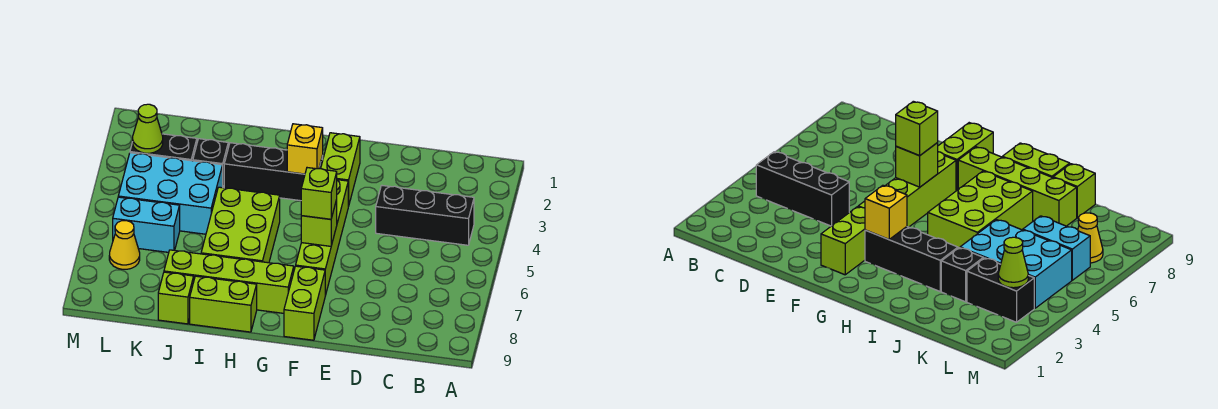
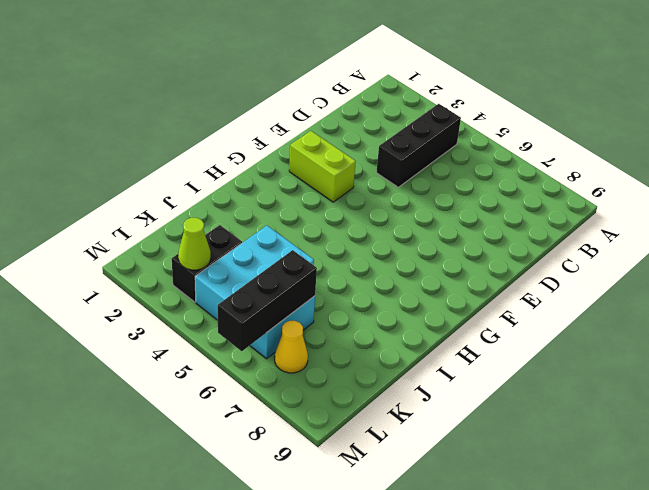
black brick K6:M6 level 2 -> black brick G3:I3 level 1
none -> lime brick F4:F7 level 1
none -> lime brick F8:F9 level 1
none -> lime brick G8:J8 level 1

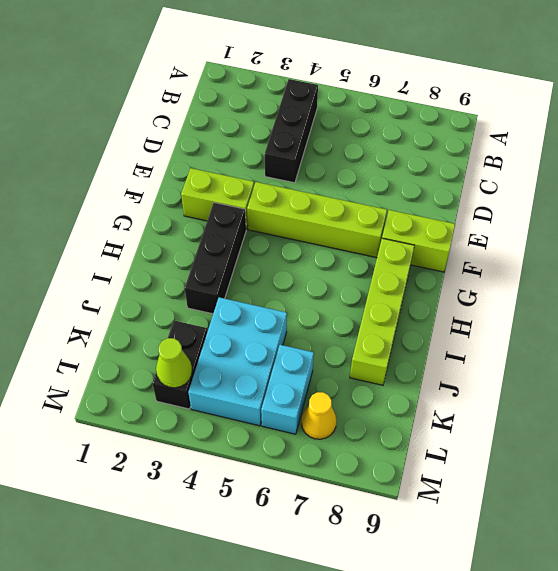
none -> lime brick H5:I7 level 1
none -> lime brick H9:I9 level 1
none -> black brick J3 level 1

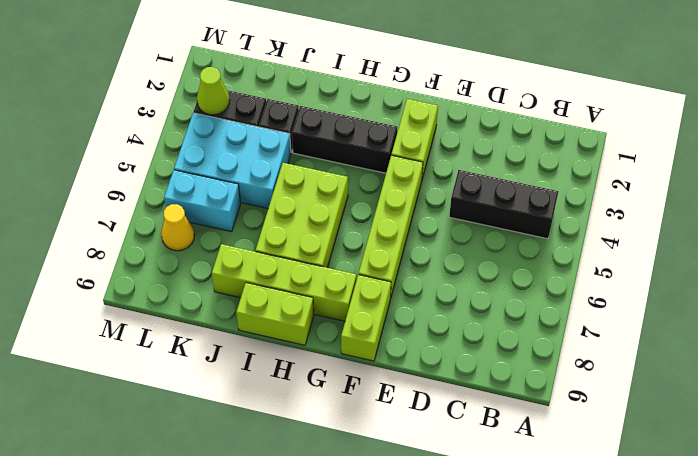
none -> lime brick J9 level 1
none -> lime brick F6 level 2
none -> yellow brick G3 level 2

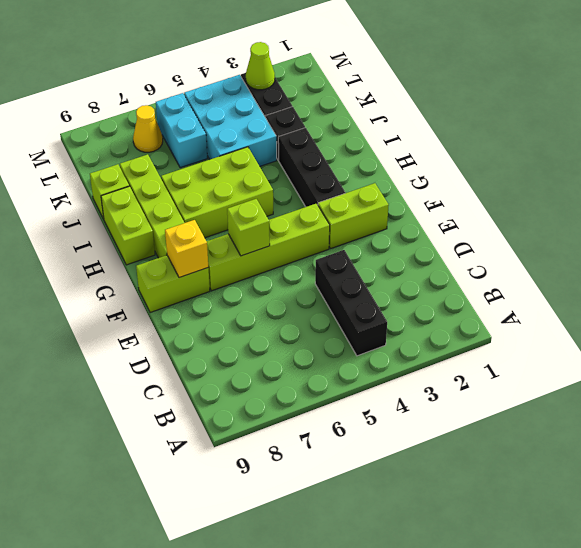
yellow brick F8 level 2 -> yellow brick G3 level 2
none -> lime brick F6 level 3

